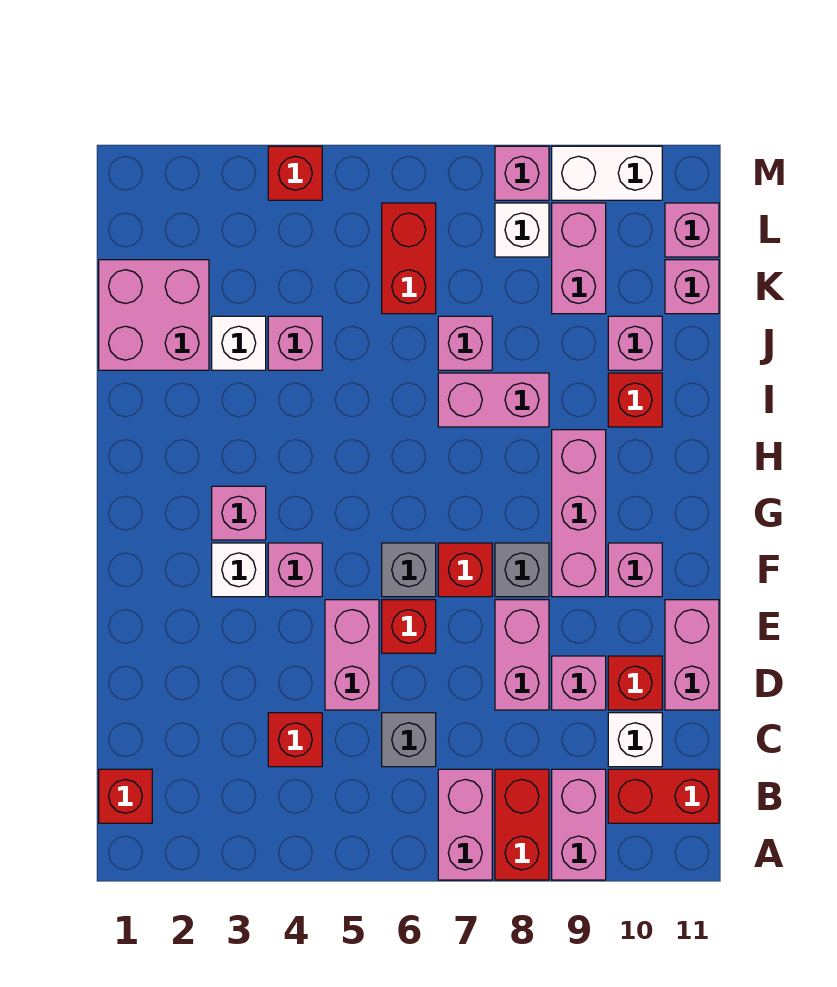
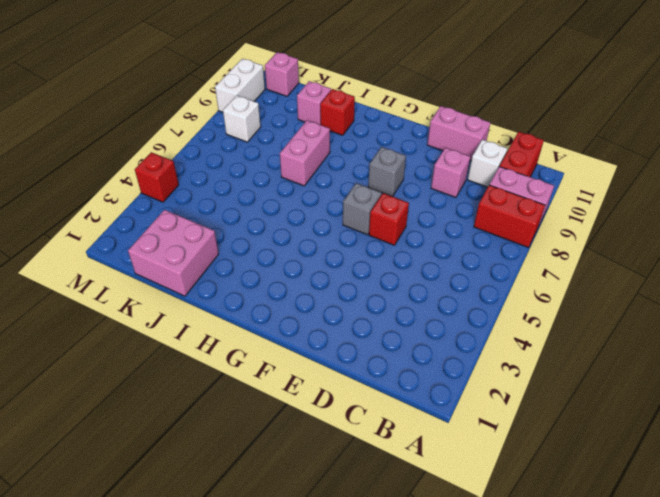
none -> pink brick A7:B7 level 1
none -> red brick B1 level 1
none -> red brick C4 level 1
none -> grey brick C6 level 1

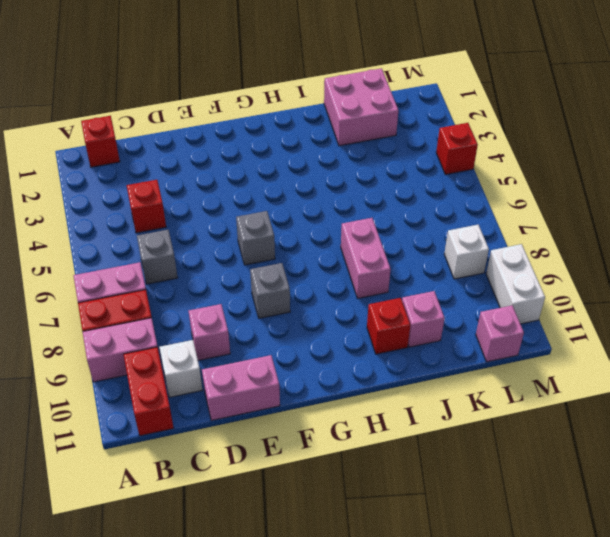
none -> pink brick D5:E5 level 1
none -> pink brick D8:E8 level 1
none -> red brick D10 level 1
none -> red brick E6 level 1

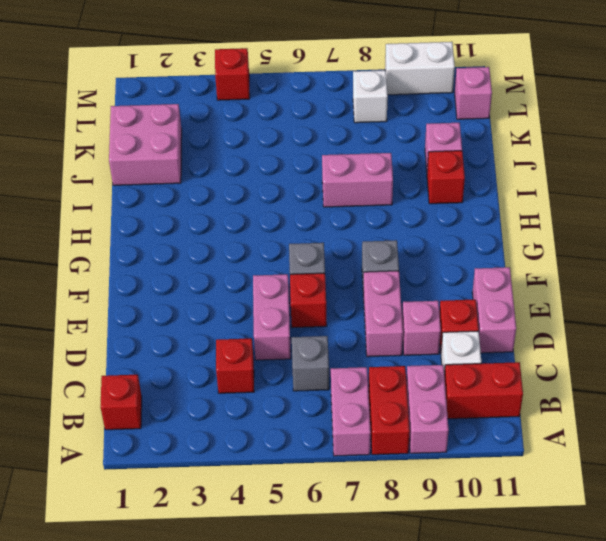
none -> white brick F3 level 1
none -> pink brick F4 level 1
none -> red brick F7 level 1
none -> pink brick F9:H9 level 1

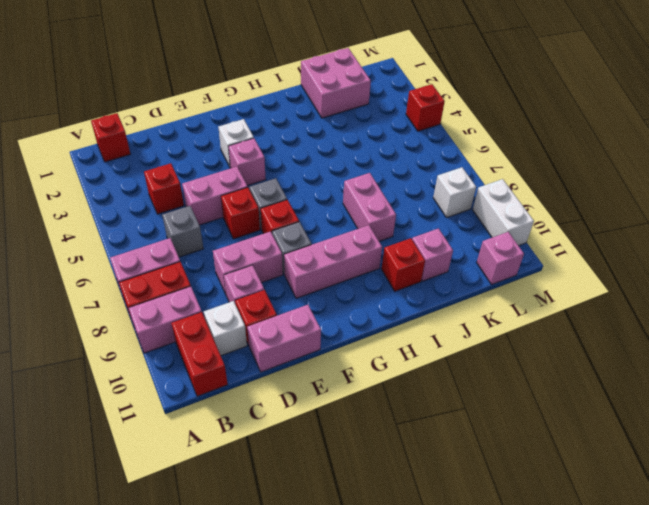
none -> pink brick F10 level 1
none -> pink brick G3 level 1
none -> white brick J3 level 1
none -> pink brick J4 level 1

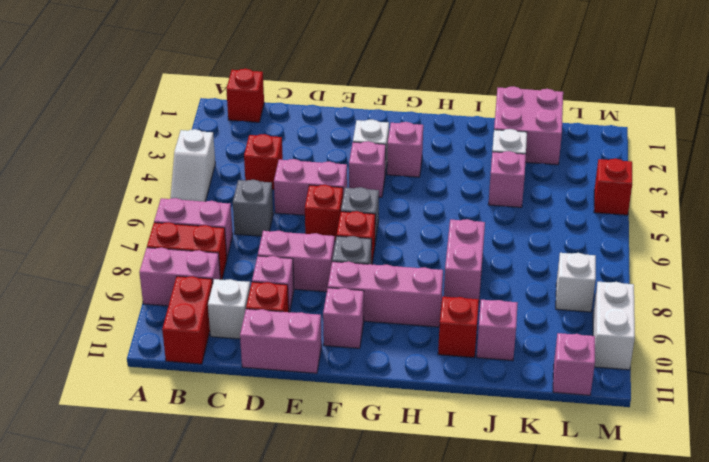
white slope A4:A5 level 1 top 4 -> none
none -> pink brick J7 level 1
none -> red brick K6:L6 level 1
none -> pink brick K9:L9 level 1
none -> pink brick K11 level 1

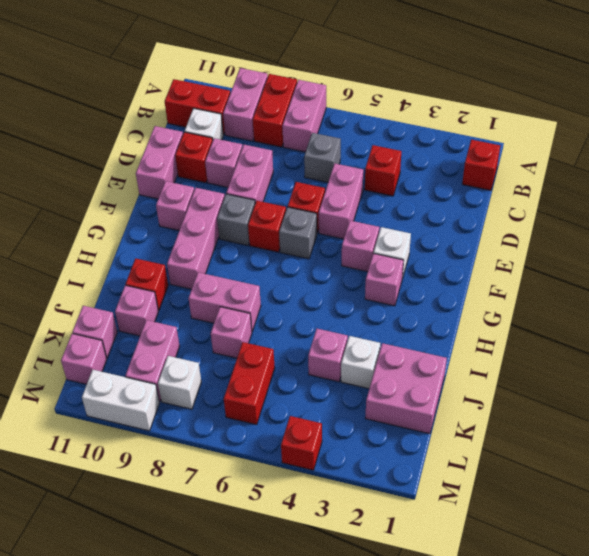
none -> pink brick M8 level 1

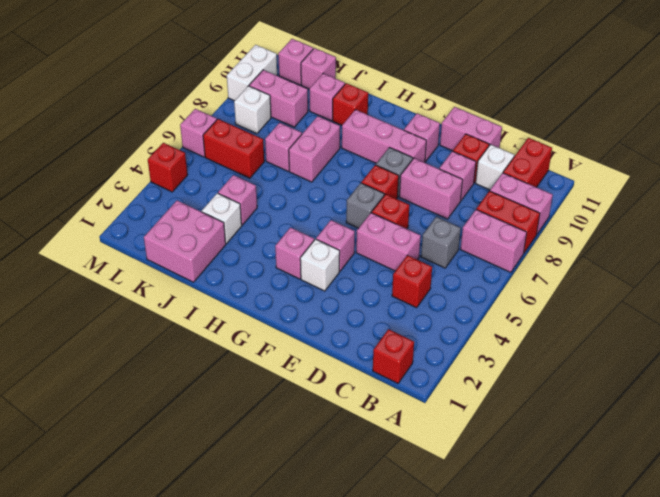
pink brick M6 level 1 -> pink brick M8 level 1

